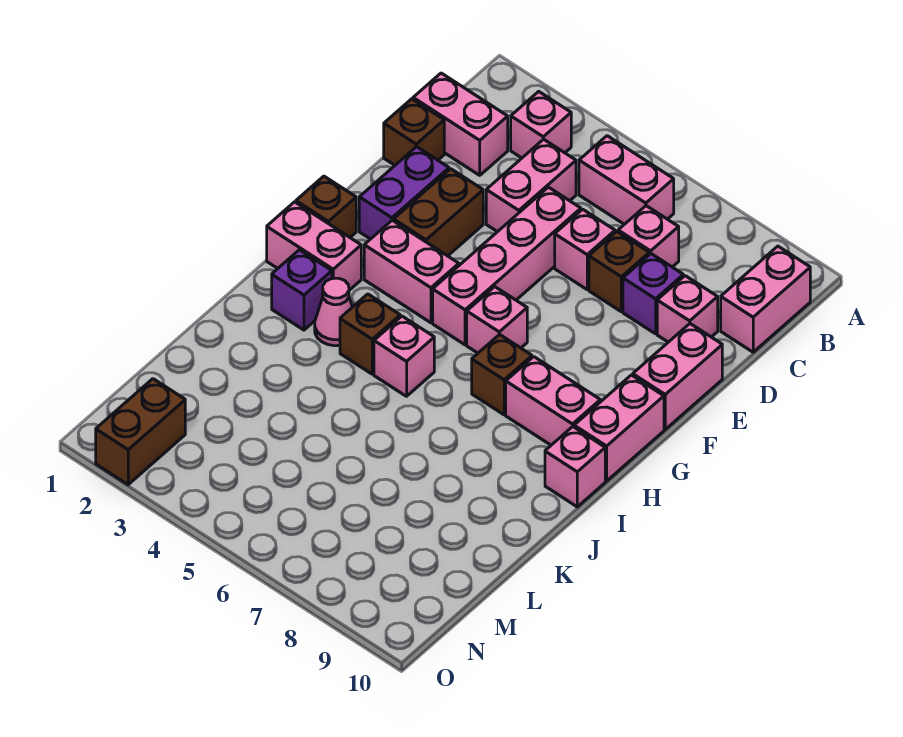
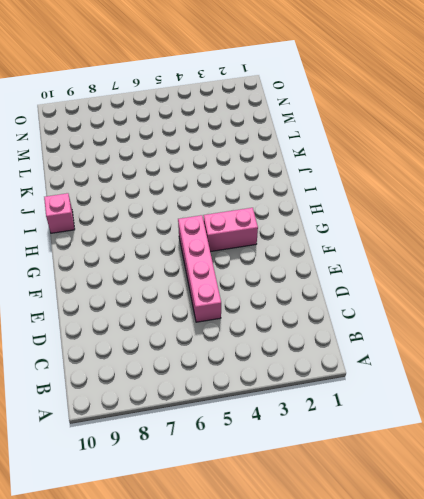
none -> pink brick B3 level 1
none -> pink brick B5:B6 level 1
none -> pink brick B10:C10 level 1

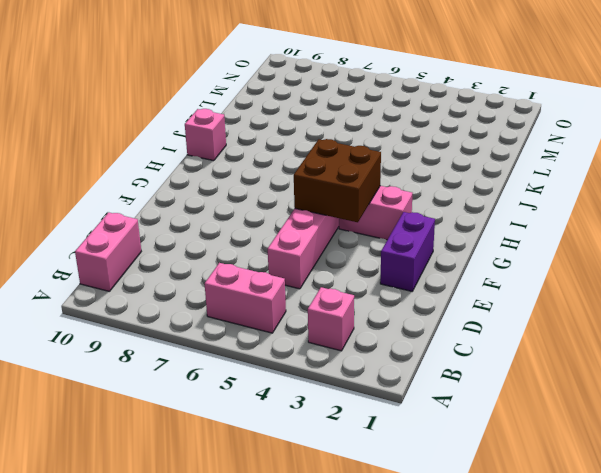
brown brick F4:G5 level 2 -> none
none -> pink brick C1:C2 level 1
none -> pink brick C4:D4 level 1
none -> pink brick C7 level 1

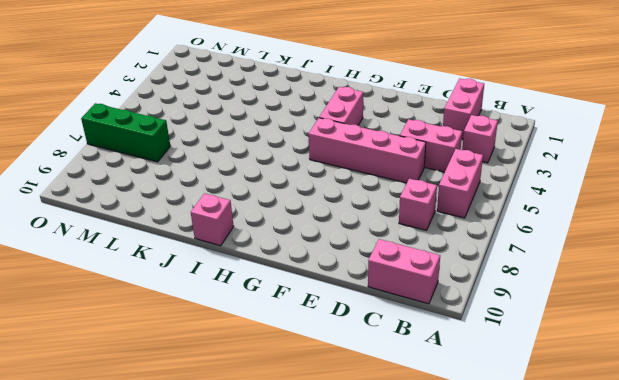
green brick M7:O7 level 1 -> none
none -> brown brick D1 level 1
none -> pink brick D6 level 1
none -> brown brick D7 level 1

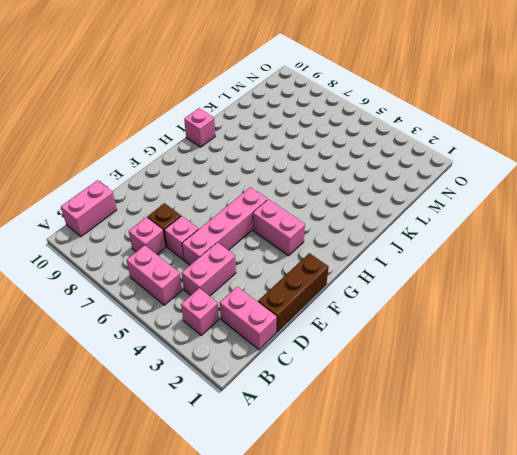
brown brick D1:F1 level 1 -> brown brick D1 level 1
none -> purple brick D8 level 1
none -> pink brick D9 level 1
none -> purple brick E2:F2 level 1

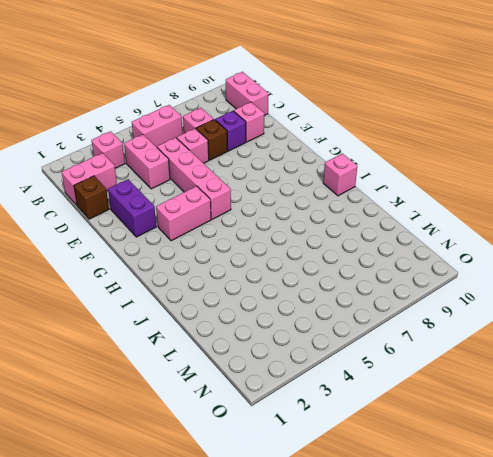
none -> brown brick E3:F3 level 1
none -> pink brick E10:F10 level 1
none -> brown brick G1 level 1

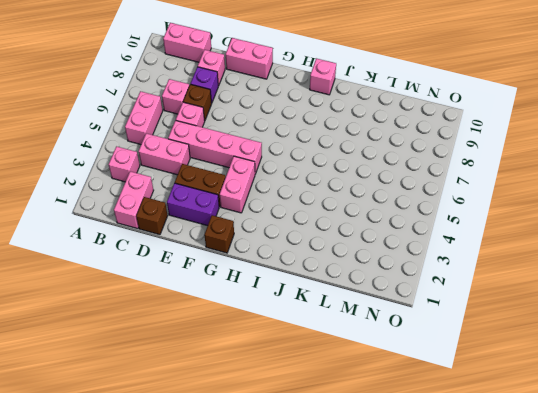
none -> pink brick G6 level 1
none -> pink brick G10:H10 level 1
none -> pink brick H1:H2 level 1

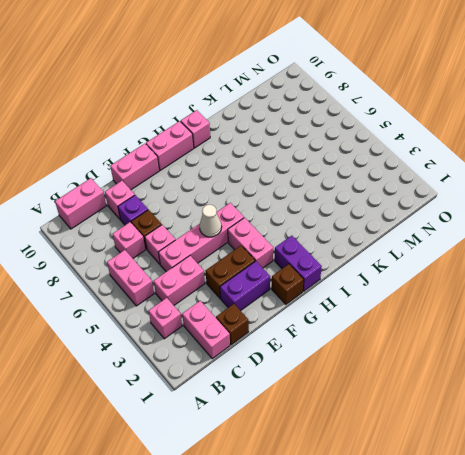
white cone F5 level 2 -> none
purple brick H1:H2 level 1 -> pink brick H1:H2 level 1
none -> pink brick G6 level 1
none -> brown brick H7 level 1
none -> pink brick H8:H9 level 1

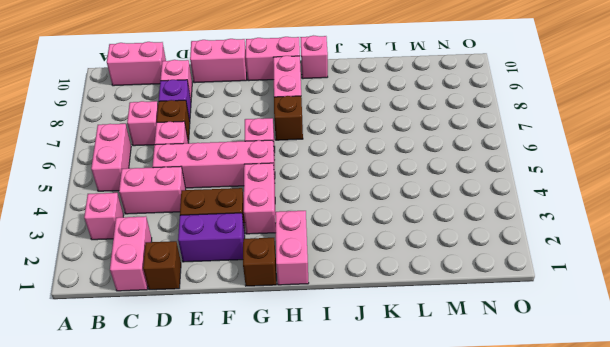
none -> purple brick I2 level 1
none -> pink cone I3 level 1
none -> brown brick I4 level 1

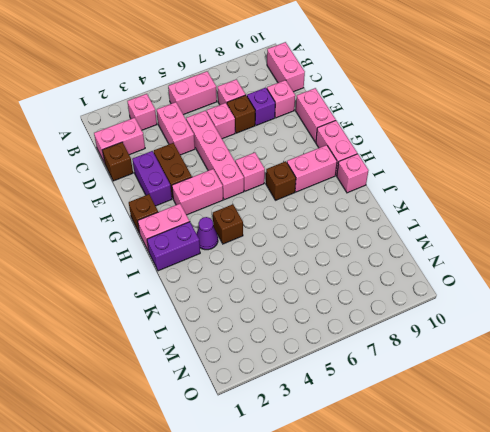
purple brick I1:I2 level 1 -> purple brick I2 level 1
purple cone I3 level 1 -> pink cone I3 level 1
none -> pink brick I5 level 1
none -> brown brick N2:O2 level 1

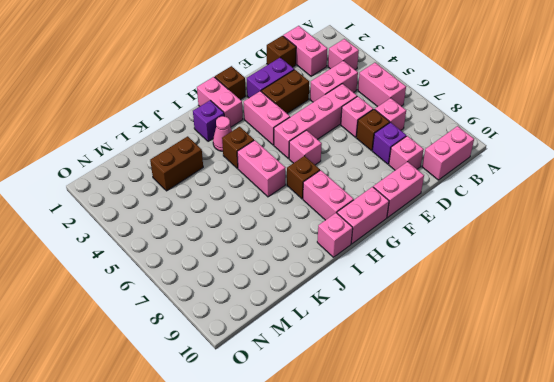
pink brick I5:I6 level 1 -> pink brick I5 level 1
brown brick K3:L3 level 1 -> brown brick N2:O2 level 1

